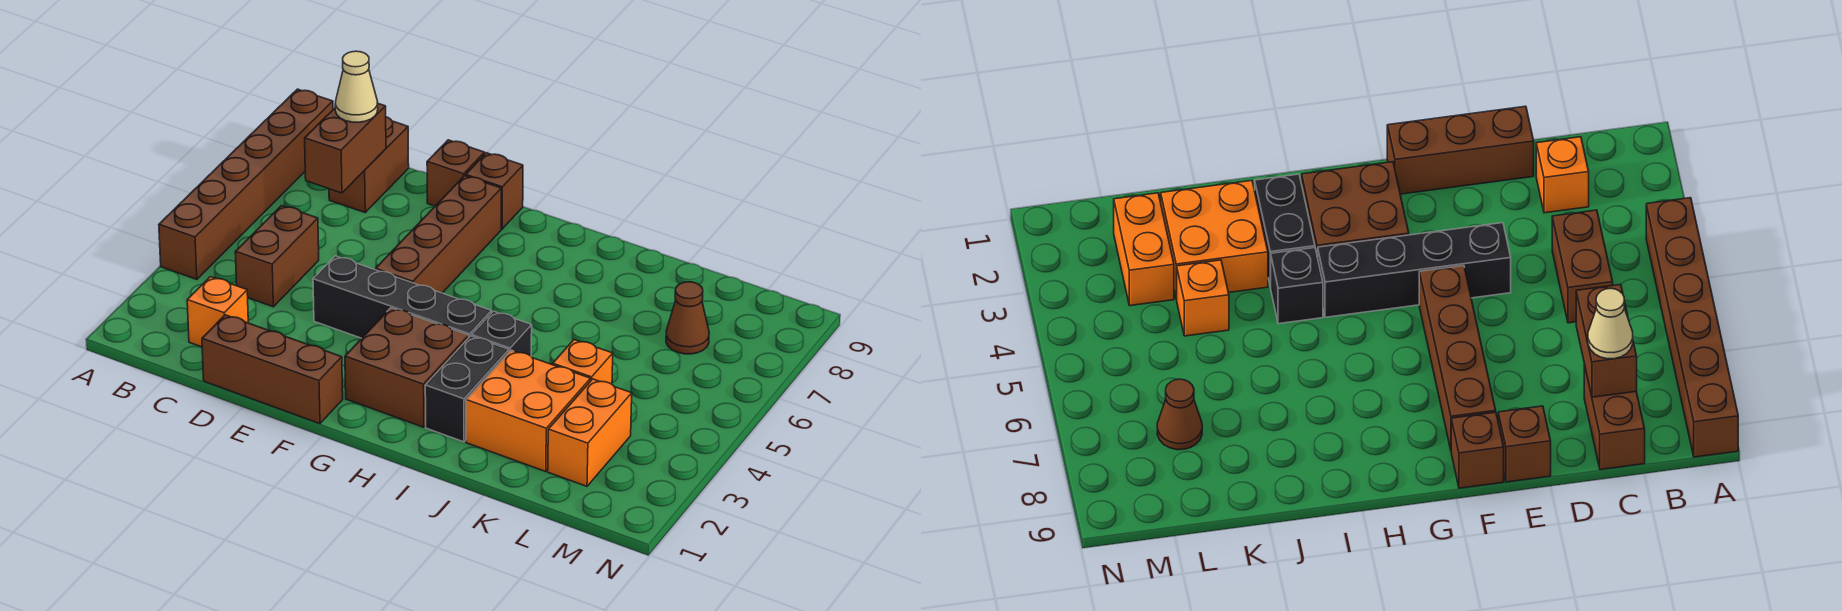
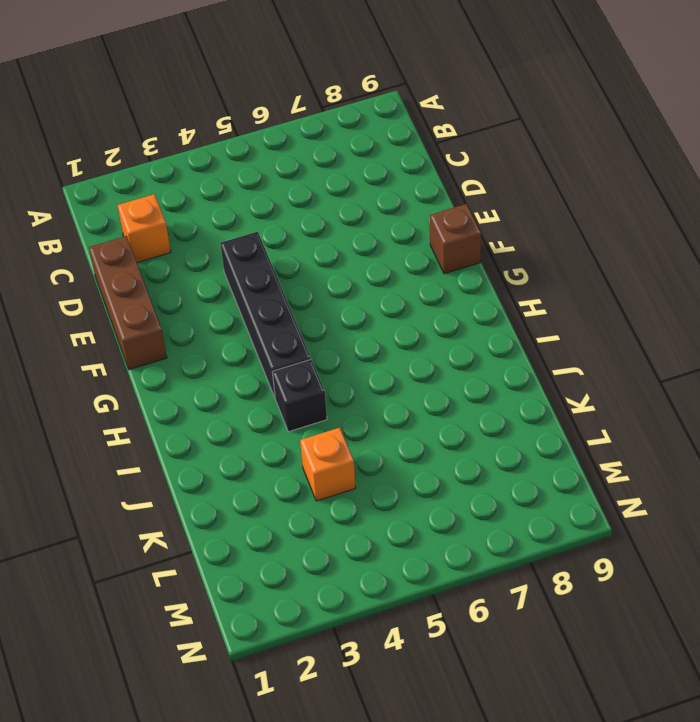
none -> brown brick A4:A9 level 1
none -> brown brick C4:C5 level 1
none -> brown brick C8:C9 level 1

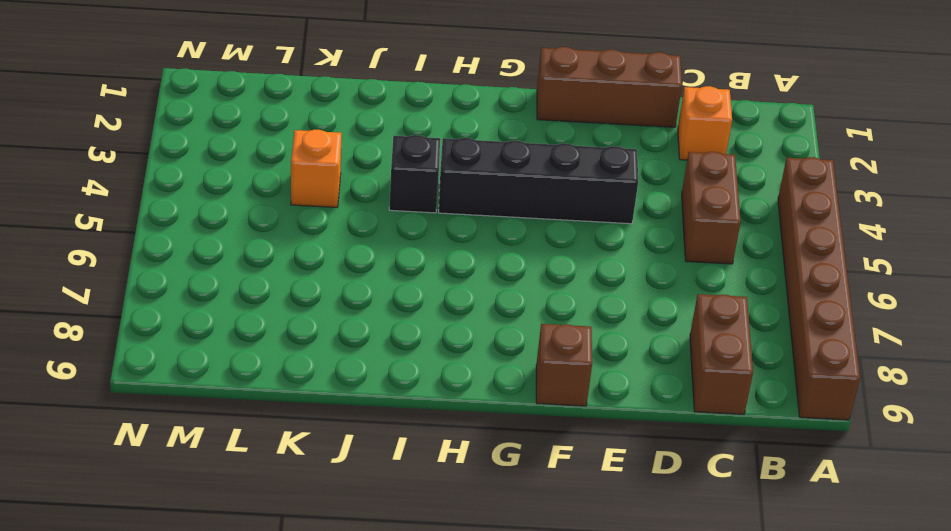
none -> brown brick E9 level 1
none -> brown brick F5:F8 level 1
none -> brown brick G2:H3 level 1

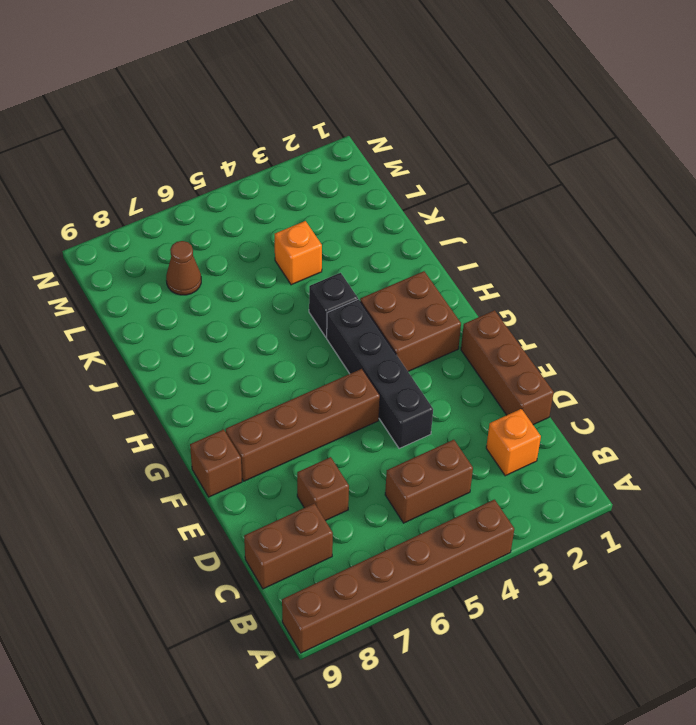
brown brick D7 level 1 -> brown brick E9 level 1
none -> black brick I2:I3 level 1
none -> orange brick J2:K3 level 1
none -> orange brick L2:L3 level 1

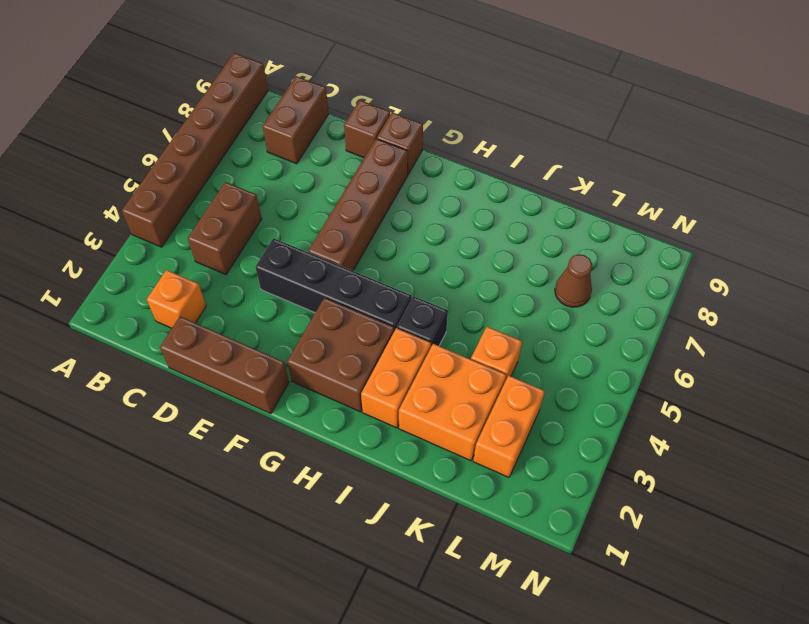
orange brick I2:I3 level 1 -> black brick I2:I3 level 1
none -> brown brick C7:C8 level 2
none -> tan cone C8 level 3

